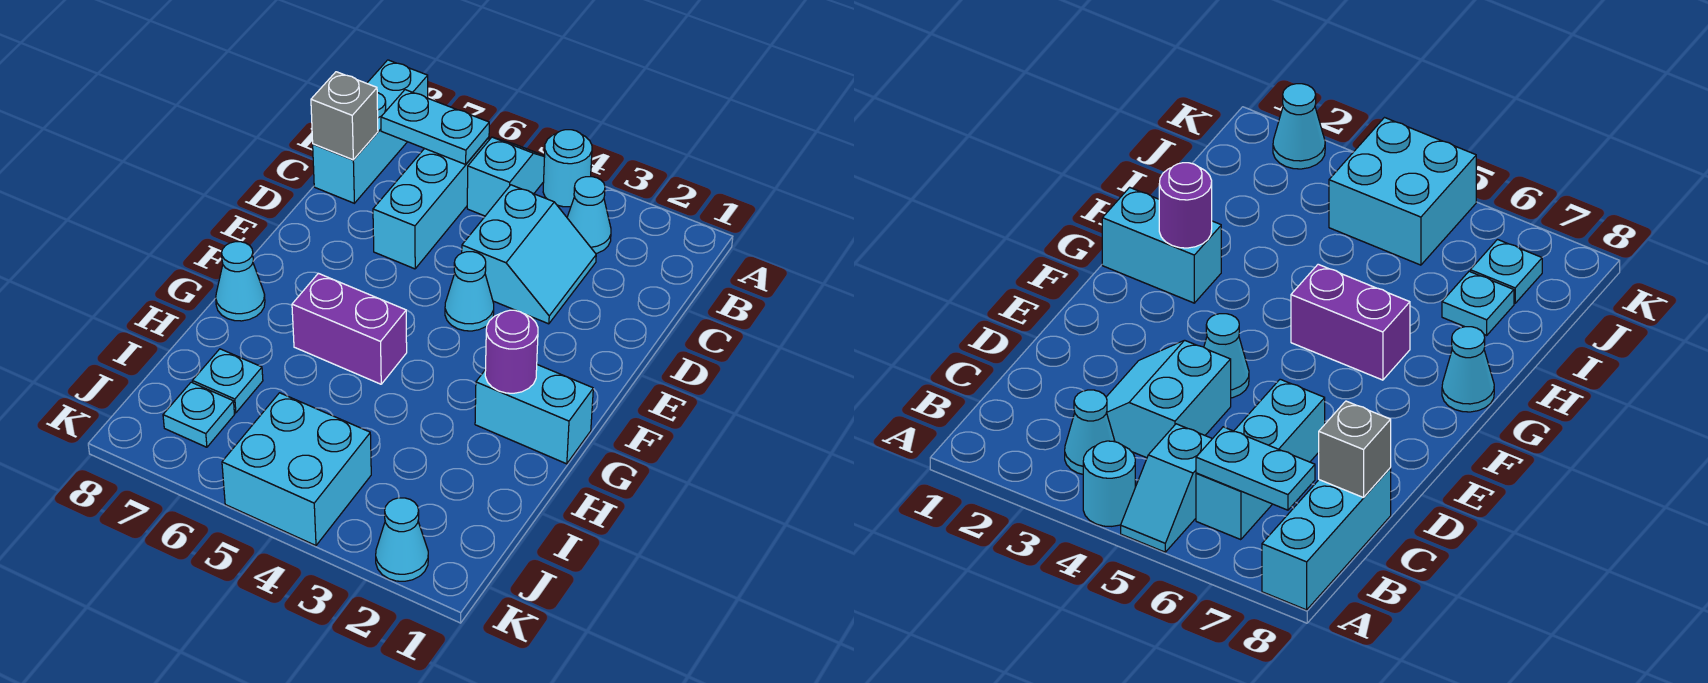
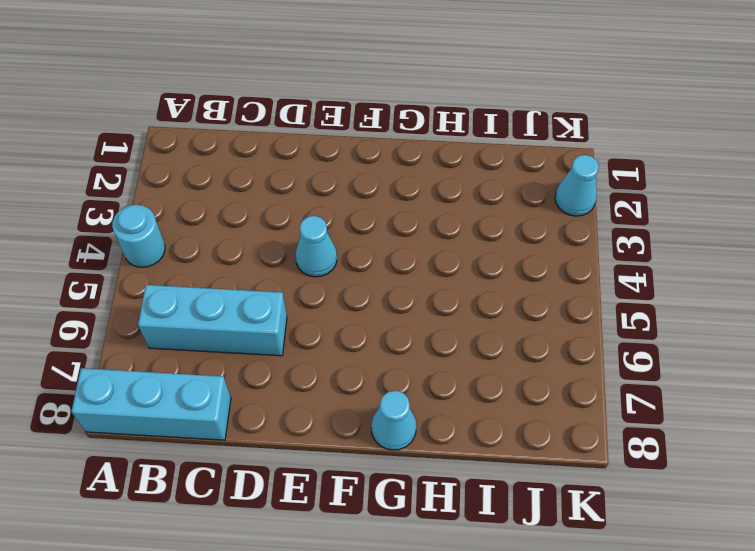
none -> cyan slope A5:B5 level 1 top B
none -> cyan cone B3 level 1
none -> cyan slope C3:D4 level 1 top 4

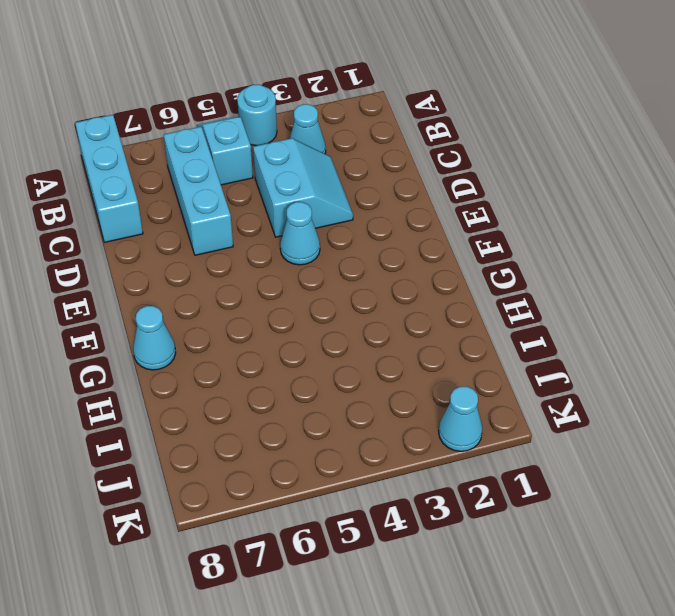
none -> cyan brick G1:G2 level 1
none -> purple brick G5:G6 level 1
none -> cyan plate I7 level 1

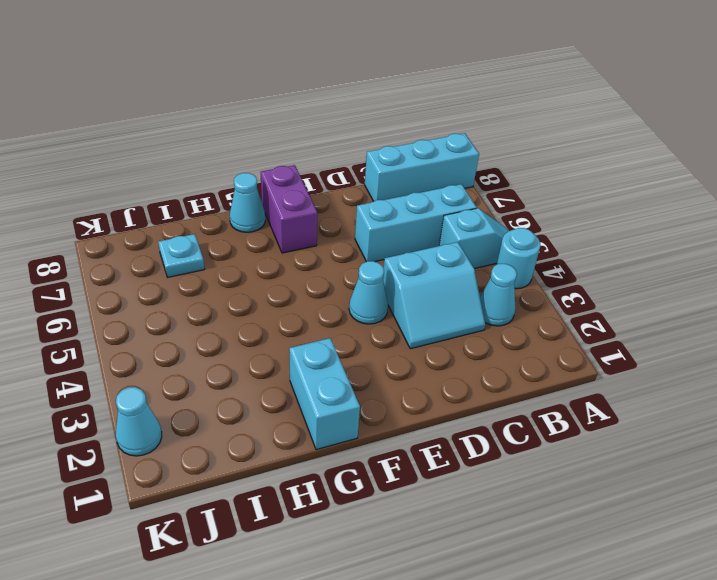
purple brick F7:F8 level 1 -> purple brick G5:G6 level 1
none -> cyan brick J4:K5 level 1
none -> cyan plate J7 level 1
none -> cyan plate B6:B7 level 2

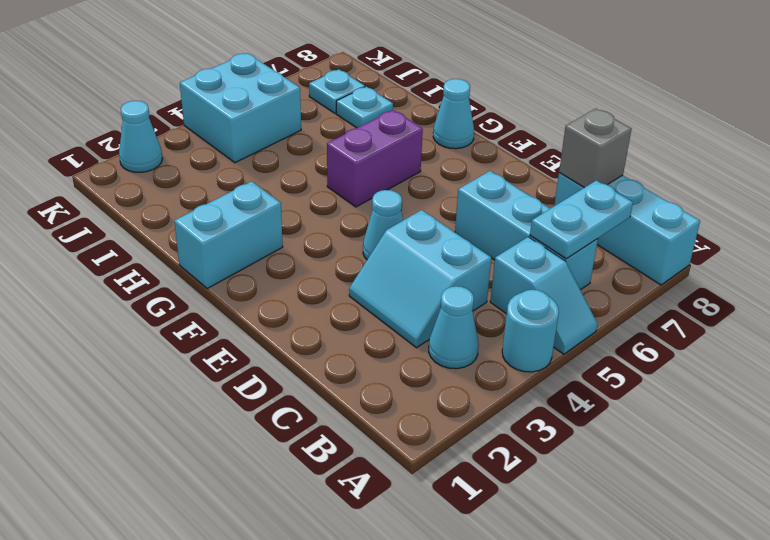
none -> purple round brick G2 level 2

